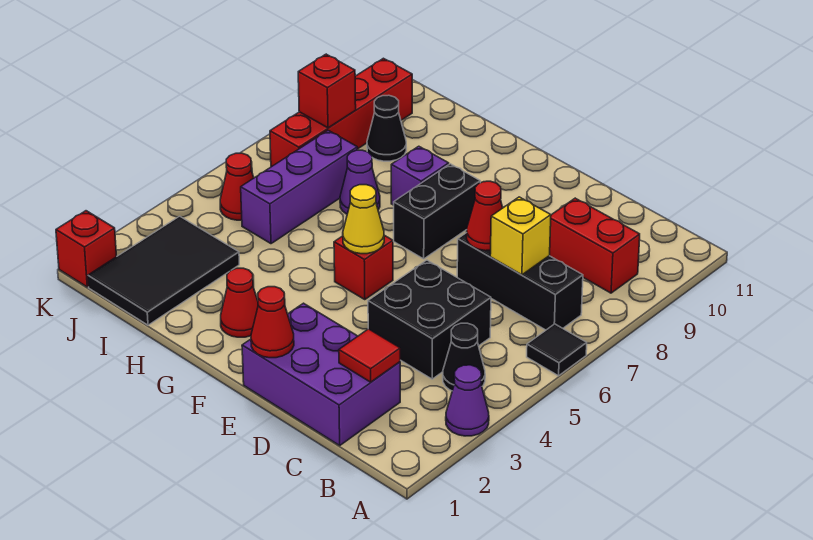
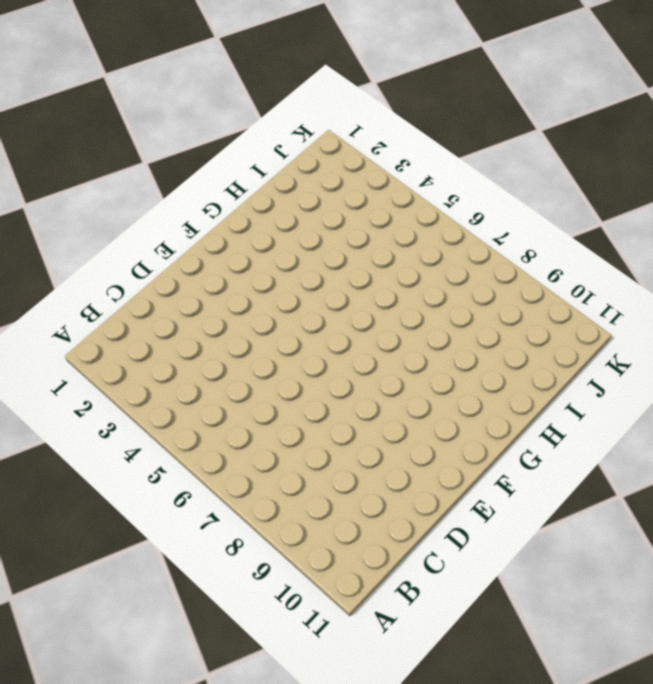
none -> purple cone A3 level 1
none -> black tile A6 level 1
none -> black cone B4 level 1

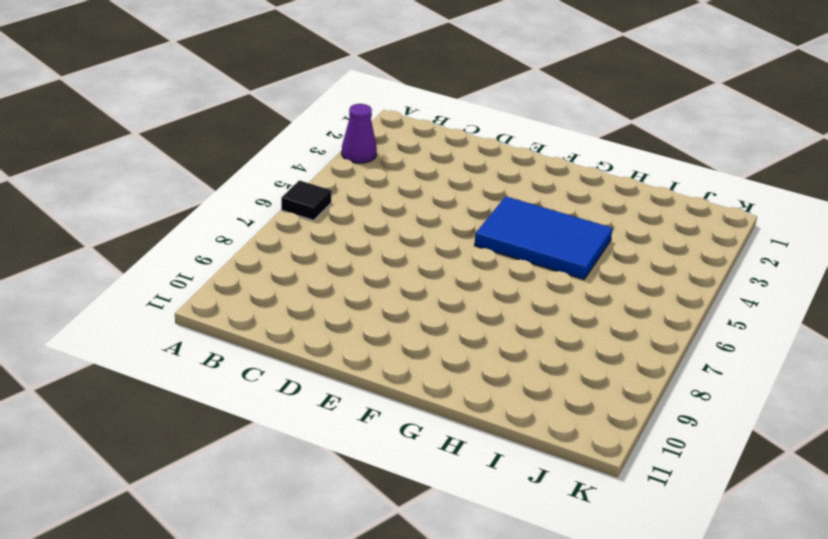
blue tile F4:H5 level 1 -> red brick F5 level 1
none -> black cone B4 level 1
none -> black brick B7:D7 level 1
none -> red brick B9:C9 level 1

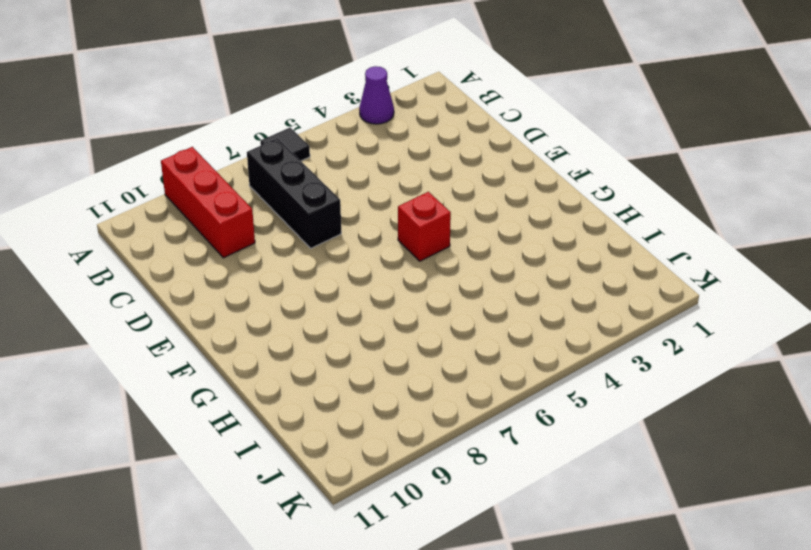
red brick A9:C9 level 1 -> red brick B9:C9 level 1
none -> black cone B4 level 1
none -> purple brick C1:E2 level 1
none -> black brick C4:D5 level 1

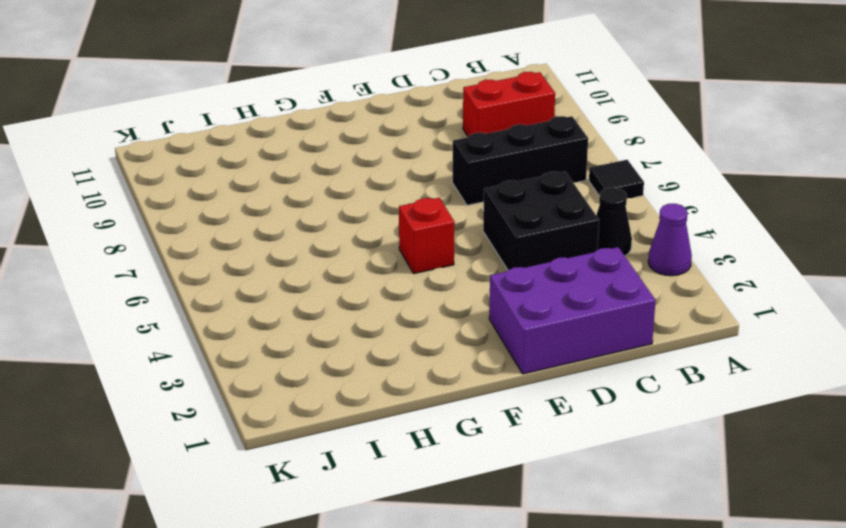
none -> black brick F7:F8 level 1
none -> red cone G2 level 1
none -> purple brick G8 level 1

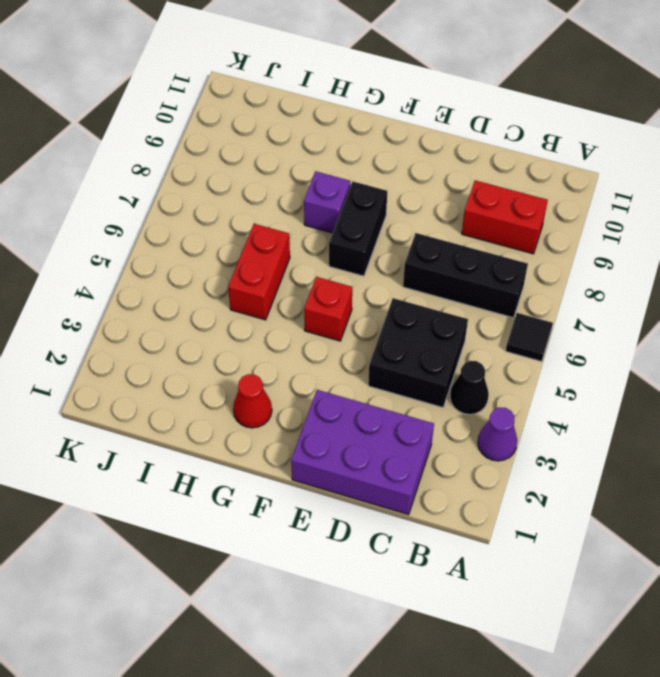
red brick H5:H6 level 1 -> none
none -> purple cone H7 level 1
none -> black tile I1:J3 level 1
none -> purple brick I5:I7 level 1

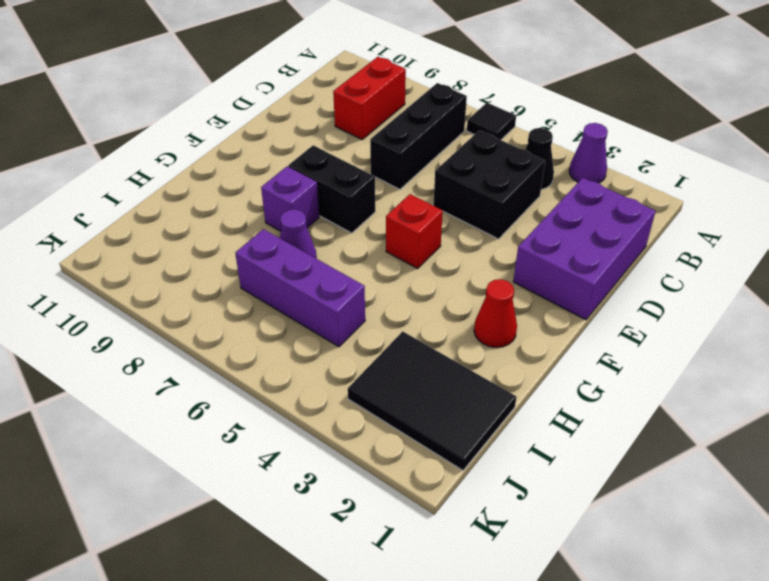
none -> black cone I9 level 1
none -> red cone J5 level 1
none -> red brick J7:J10 level 1

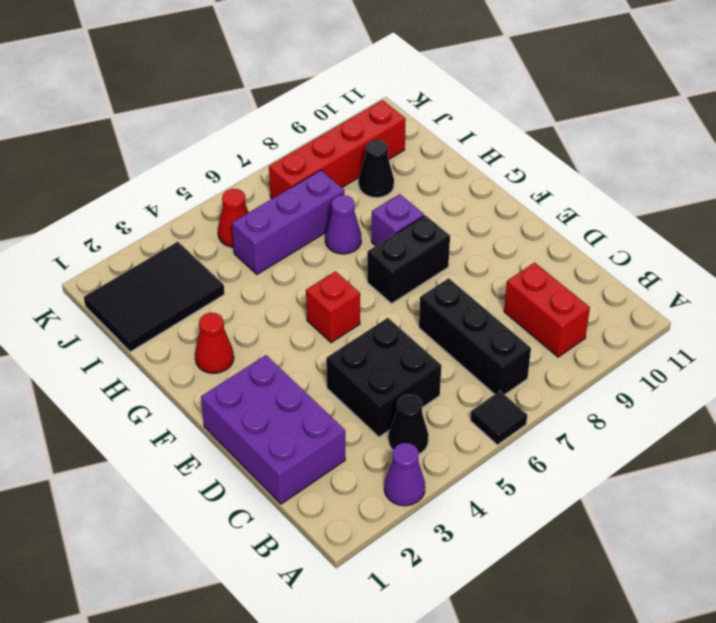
none -> red brick K1 level 1
none -> red tile C2 level 2
none -> yellow brick C7 level 2

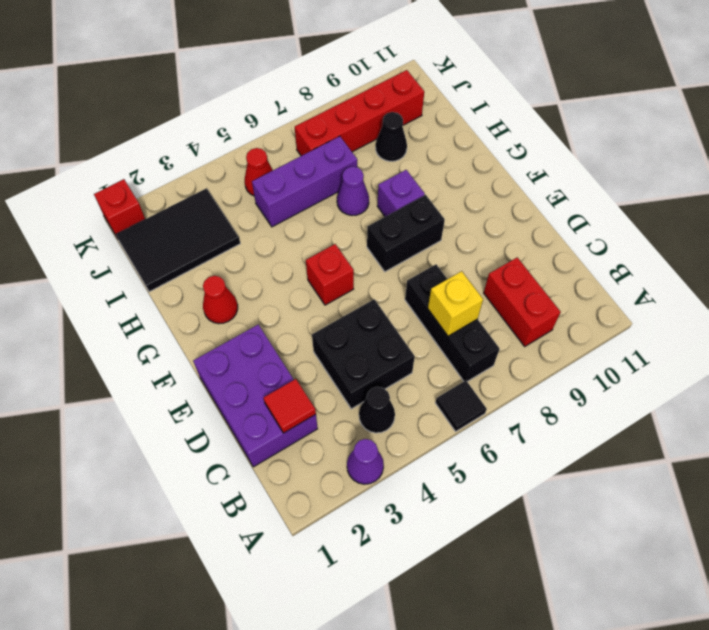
none -> red cone D7 level 2
none -> red cone E1 level 2
none -> yellow cone F5 level 2

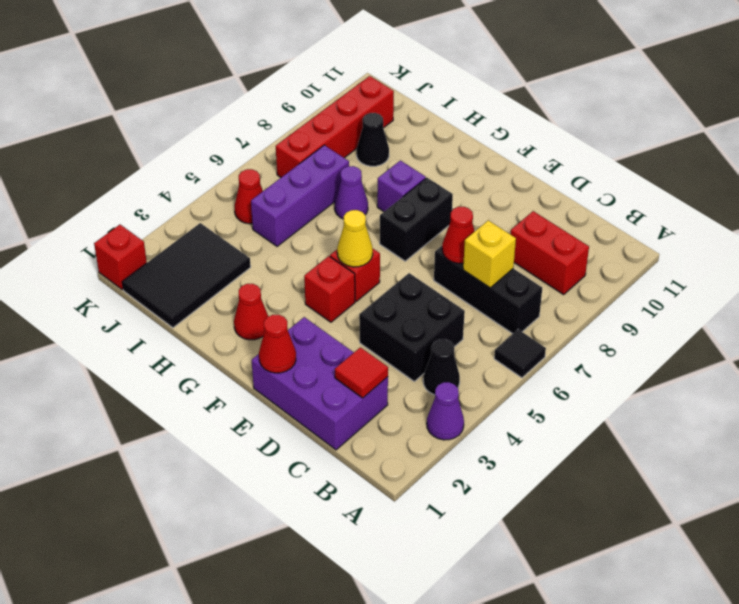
red brick F4 level 1 -> red brick J8 level 2

